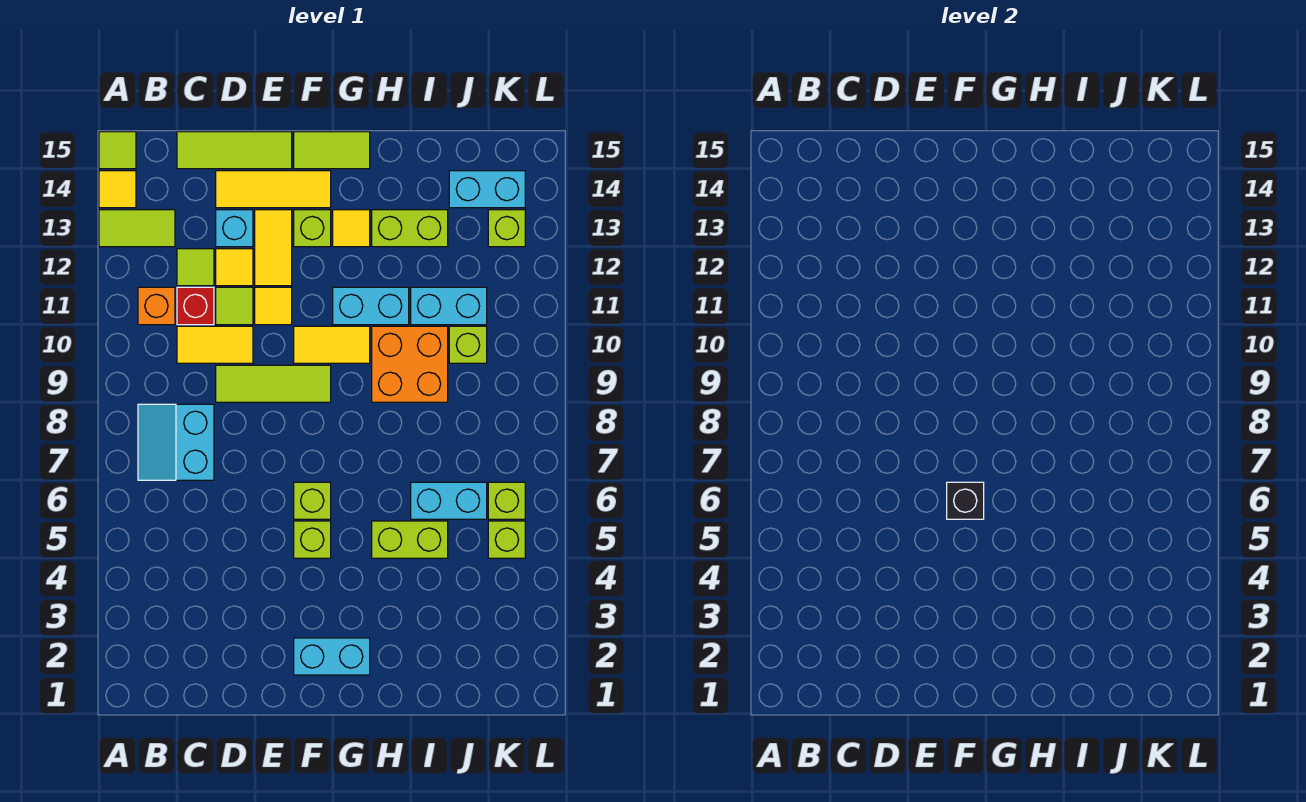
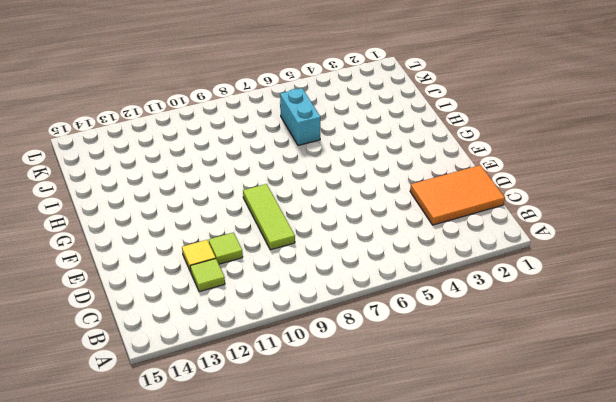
orange tile C1:D3 level 1 -> none
none -> lime tile A13:B13 level 1
none -> yellow tile A14 level 1
none -> lime tile A15 level 1
none -> cyan slope B7:C8 level 1 top C

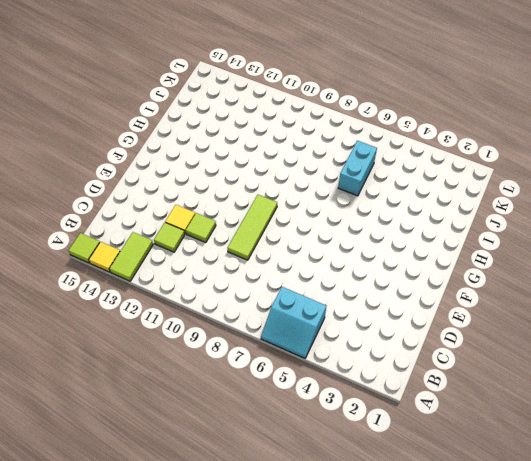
cyan slope A5:B6 level 1 top B -> cyan slope B7:C8 level 1 top C
none -> orange brick B11 level 1
none -> yellow tile C10:D10 level 1
none -> red brick C11 level 1
none -> lime tile C15:E15 level 1

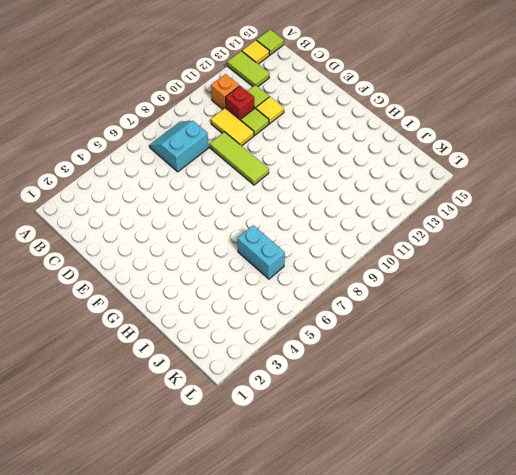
none -> lime tile C15:E15 level 1
none -> cyan brick D13 level 1
none -> yellow tile D14:F14 level 1
none -> yellow tile E11 level 1

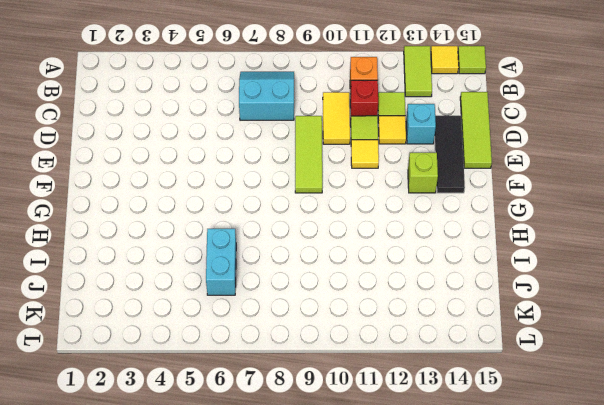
black tile D14:F14 level 1 -> yellow tile D14:F14 level 1
none -> yellow tile E12:E13 level 1
none -> cyan brick F2:G2 level 1
none -> lime brick F5 level 1
none -> lime brick F6 level 1

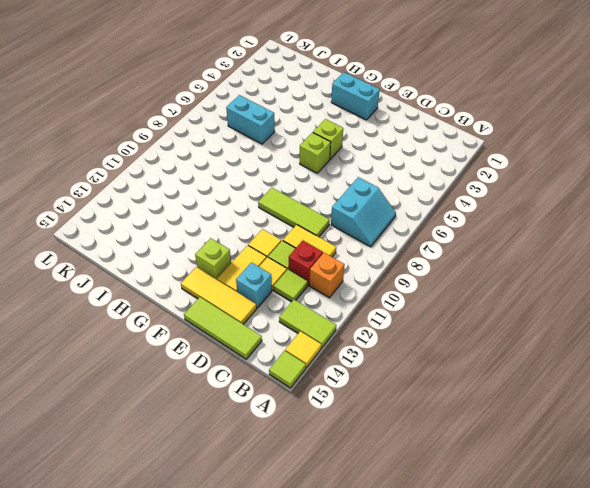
none -> yellow tile F10:G10 level 1
none -> lime tile F15:G15 level 1
none -> cyan brick G11:H11 level 1
none -> yellow tile G13 level 1

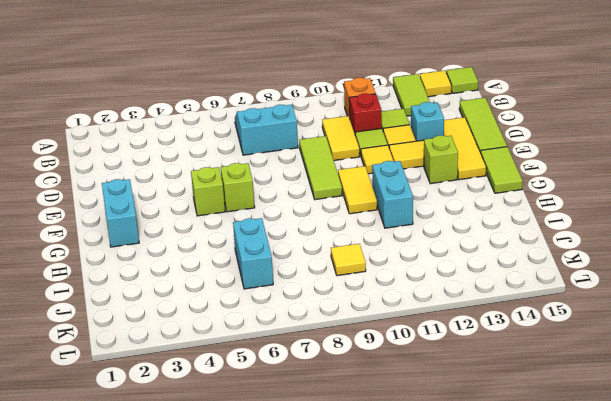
yellow tile J9 level 1 -> yellow tile G13 level 1
none -> lime brick H5:I5 level 1
none -> orange brick H9:I10 level 1
none -> lime brick H13:I13 level 1
none -> cyan brick I11:J11 level 1

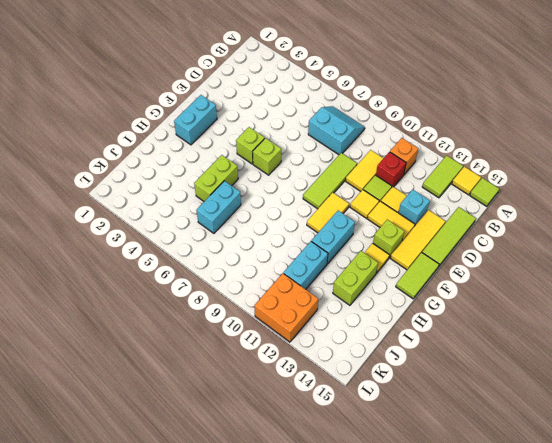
orange brick K11:L12 level 1 -> orange brick H9:I10 level 1
none -> lime tile C12 level 1
none -> lime brick J10 level 1
none -> cyan brick J14:K14 level 1
none -> lime brick K5 level 1

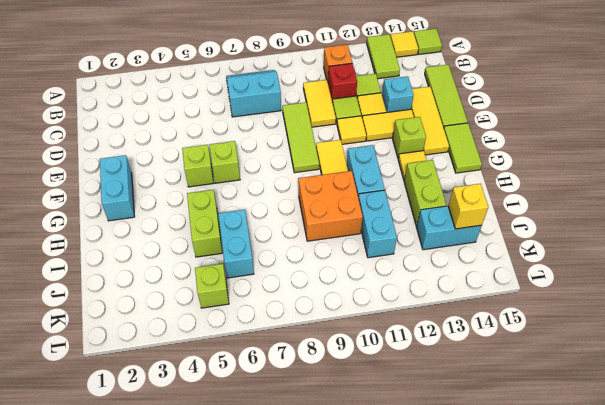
cyan brick J13:J14 level 1 -> cyan brick J14:K14 level 1
yellow brick J14 level 2 -> none
none -> lime brick J10 level 1
none -> lime brick K6 level 1
none -> lime brick K13 level 1
none -> black brick F6 level 2

